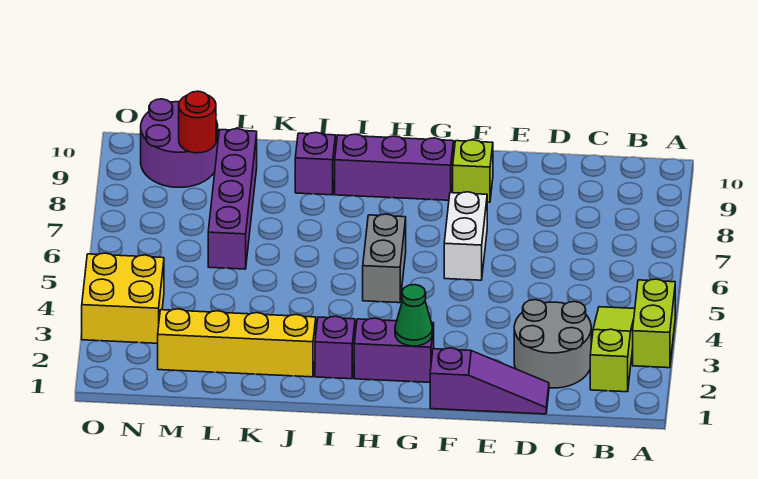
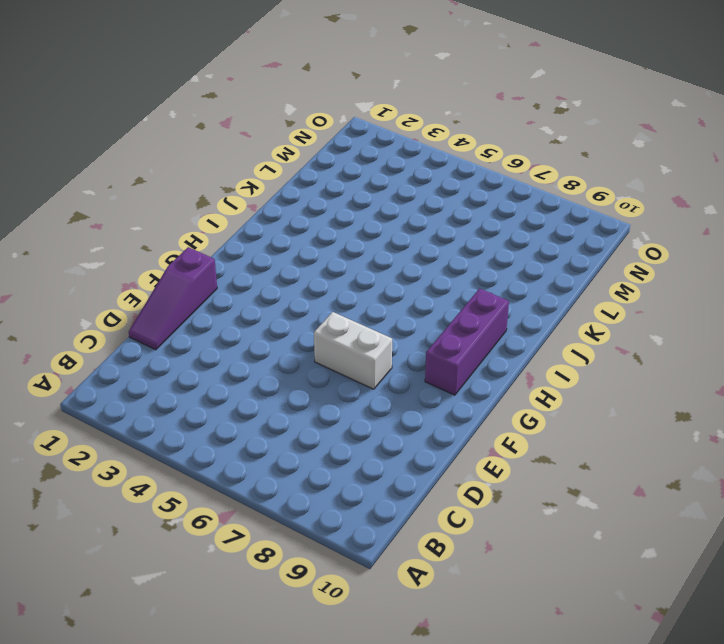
none -> lime brick A3:A4 level 1
none -> lime slope B2:B4 level 1 top 2
none -> grey round brick C2:D3 level 1

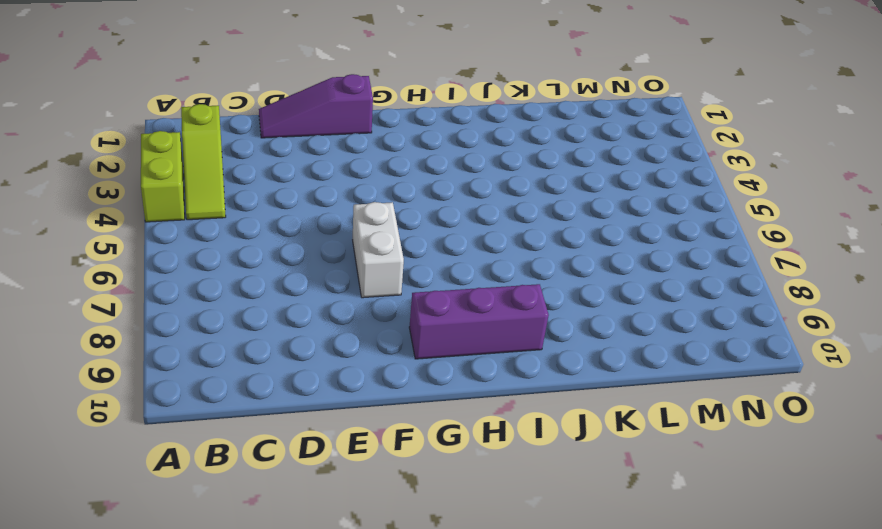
none -> grey round brick C2:D3 level 1
none -> lime brick F9 level 1
none -> purple brick G2:H2 level 1

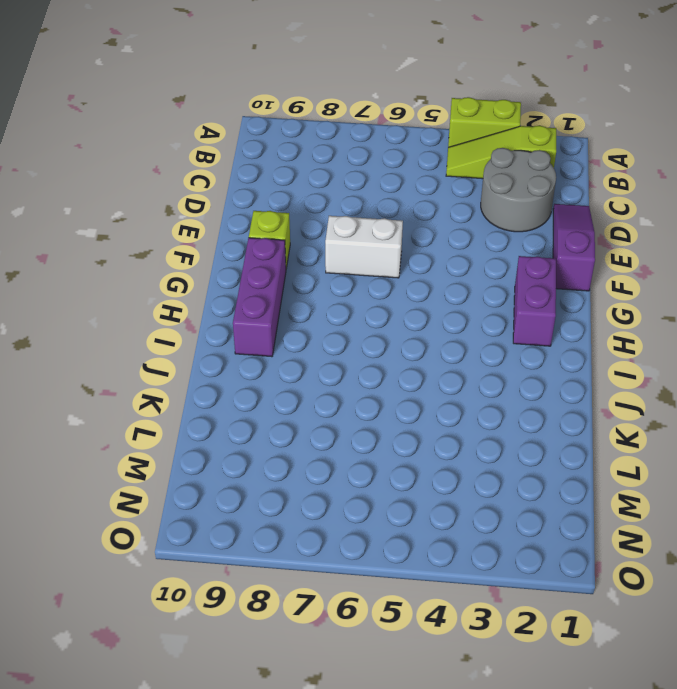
none -> grey brick H5:H6 level 1
none -> purple brick I2 level 1
none -> yellow brick J2:M2 level 1

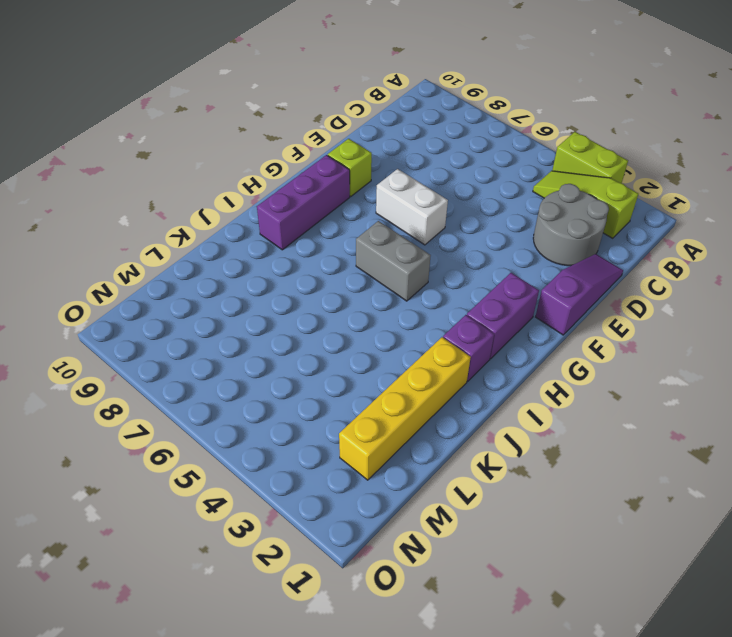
none -> purple brick J9 level 1
none -> purple brick L6:L9 level 1
none -> purple round brick M9:N10 level 1

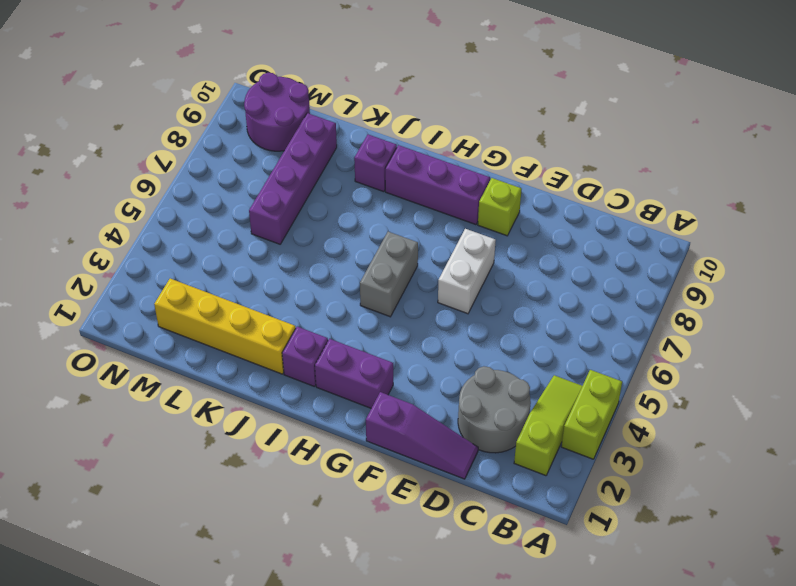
none -> yellow brick N3:O4 level 1
none -> green cone G2 level 2
none -> red round brick M9 level 2

